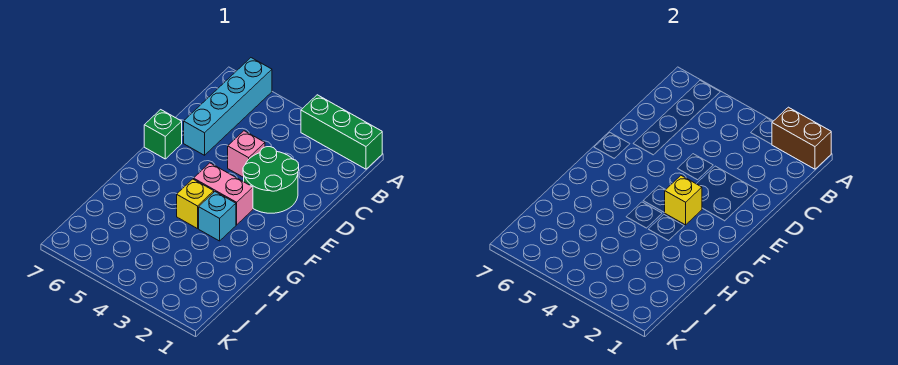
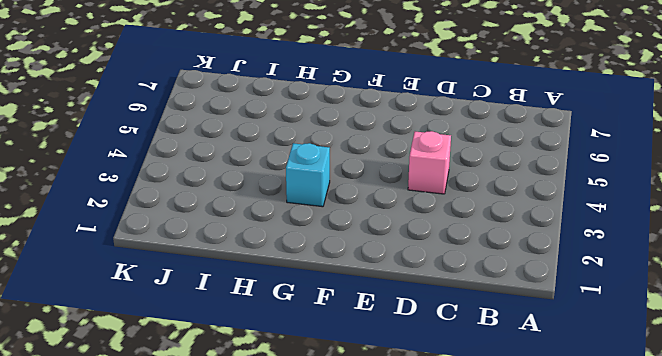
none -> green brick A1:A3 level 1
none -> cyan brick A6:D6 level 1

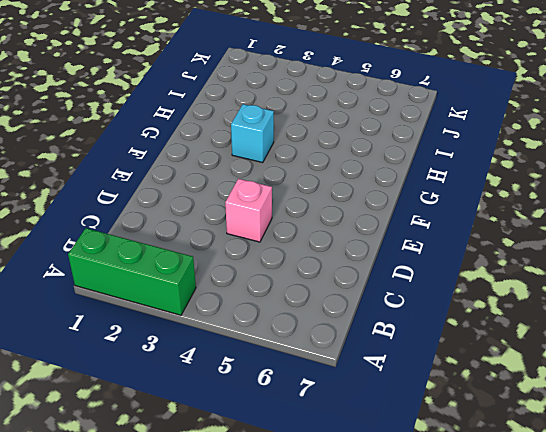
none -> cyan brick A6:D6 level 1
none -> green round brick D2:E3 level 1

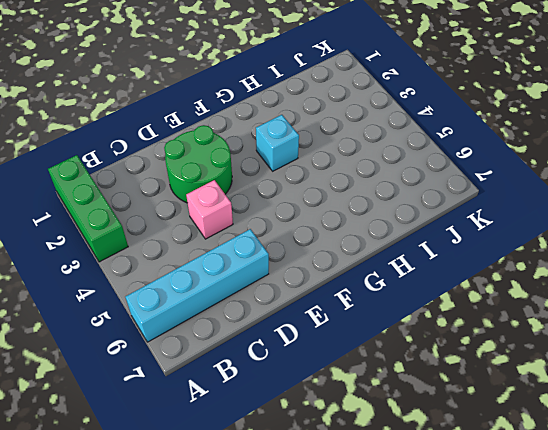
none -> green brick E7 level 1
none -> pink brick F3:F4 level 1

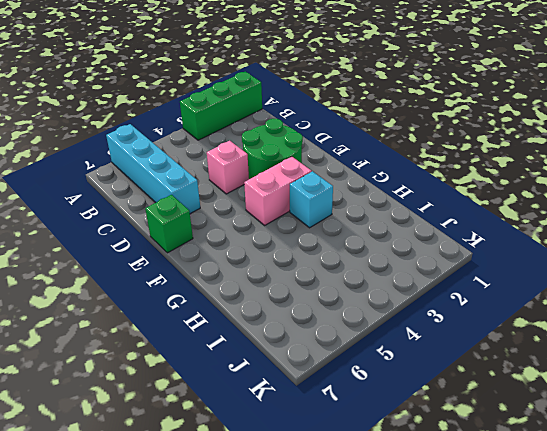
none -> yellow brick G4 level 1
none -> brown brick A1:A2 level 2

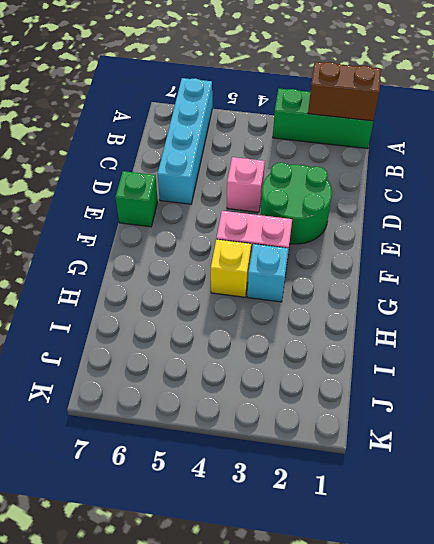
none -> yellow brick F3 level 2

